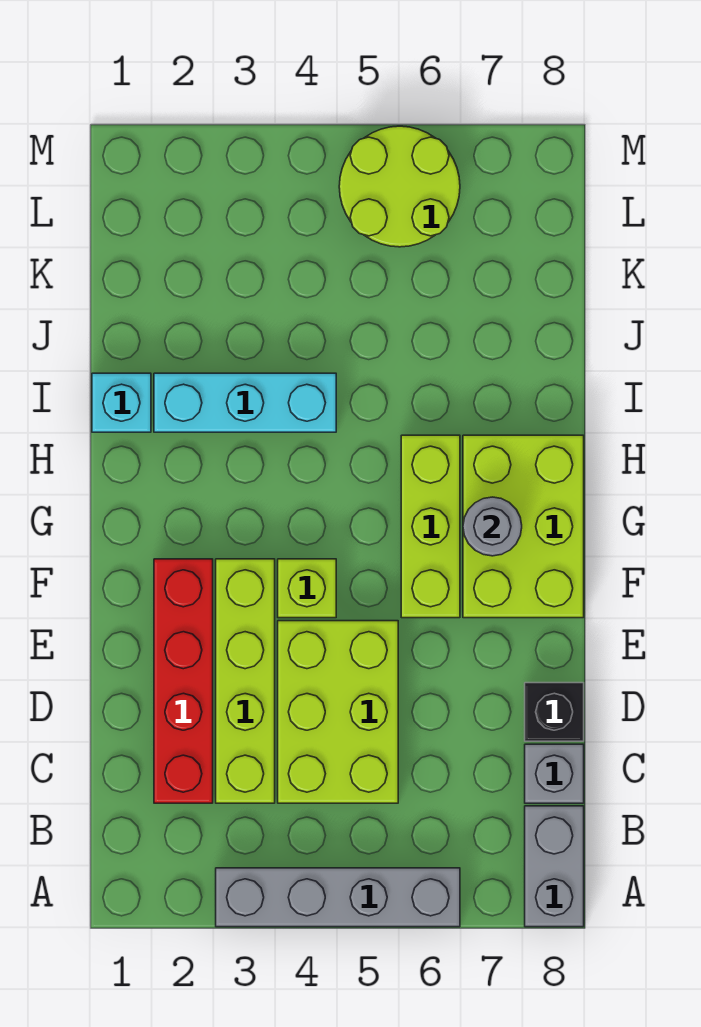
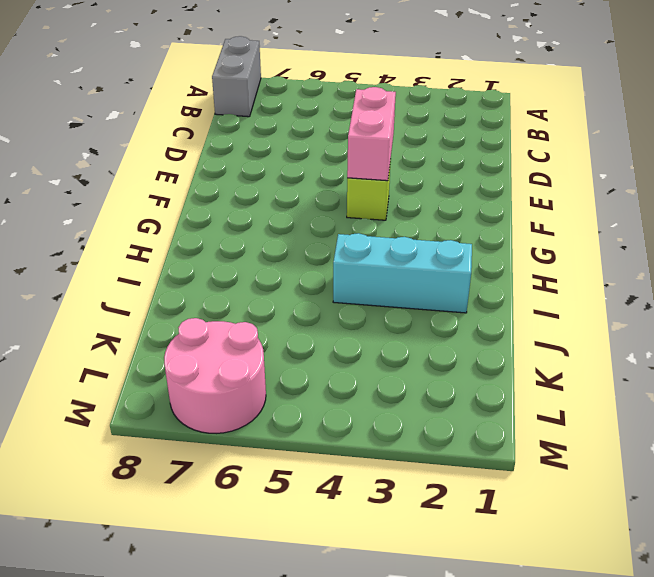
pink brick E4:F4 level 2 -> none
pink round brick L6:M7 level 1 -> lime round brick L5:M6 level 1
none -> grey brick A3:A6 level 1
none -> red brick C2:F2 level 1
none -> lime brick C3:F3 level 1

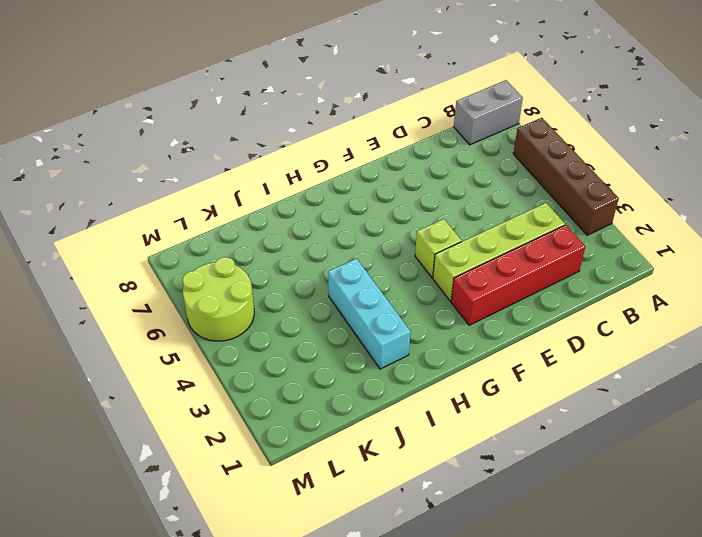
brown brick A3:A6 level 1 -> grey brick A3:A6 level 1
none -> lime brick C4:E5 level 1
none -> grey brick C8 level 1
none -> black brick D8 level 1

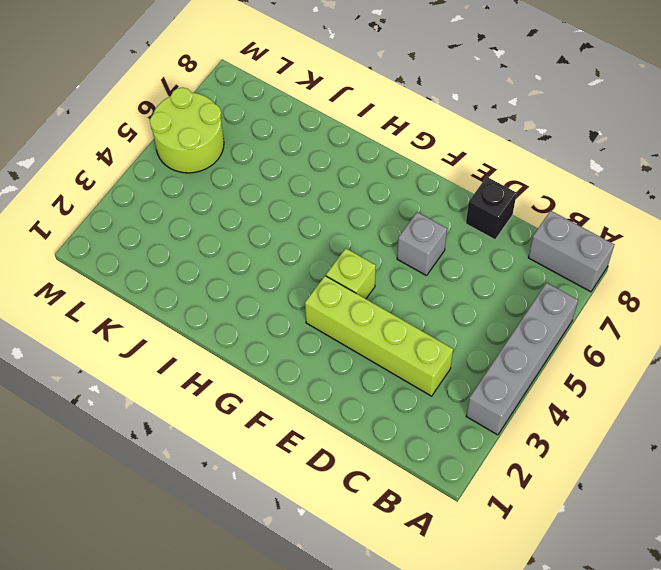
grey brick E6 level 1 -> grey brick C8 level 1
none -> red brick C2:F2 level 1
none -> lime brick C4:E5 level 1
none -> lime brick F6:H6 level 1

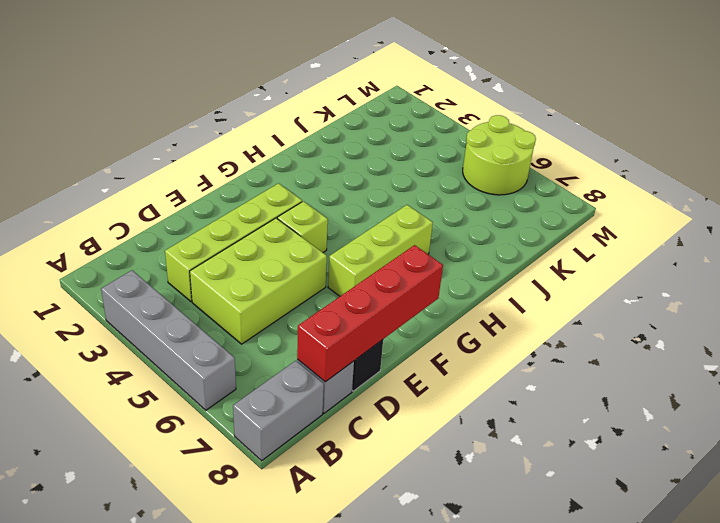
red brick C8:F8 level 2 -> red brick C2:F2 level 1
none -> lime brick F7:H8 level 1
none -> cyan brick I1 level 1
none -> cyan brick I2:I4 level 1

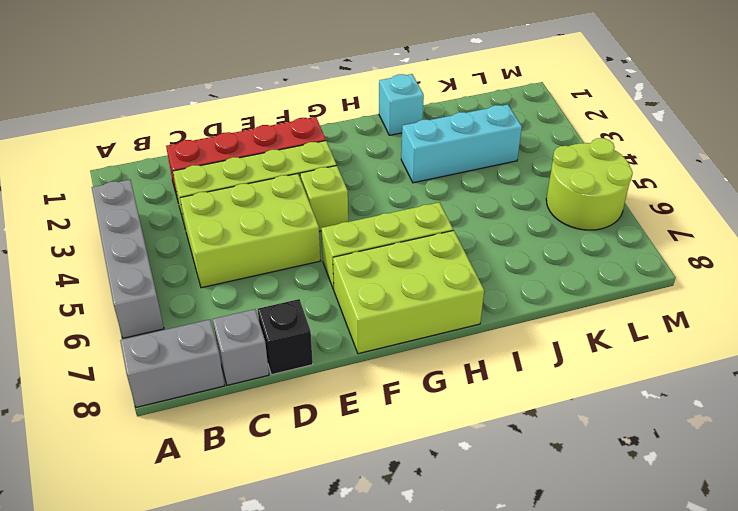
cyan brick I3:K3 level 1 -> cyan brick I2:I4 level 1
none -> grey round brick G7 level 2

